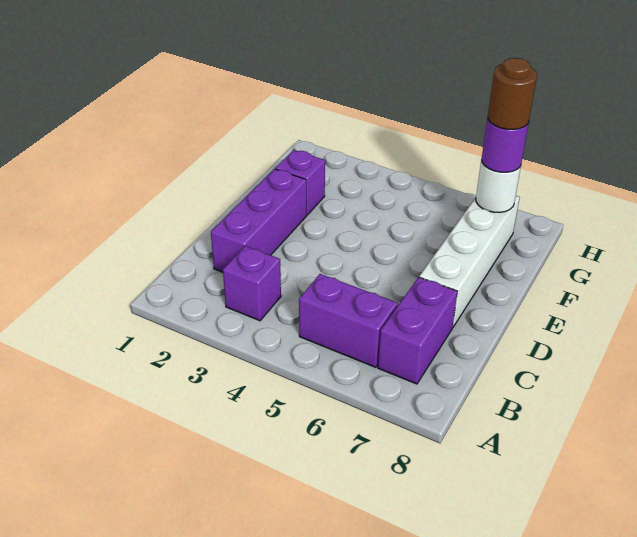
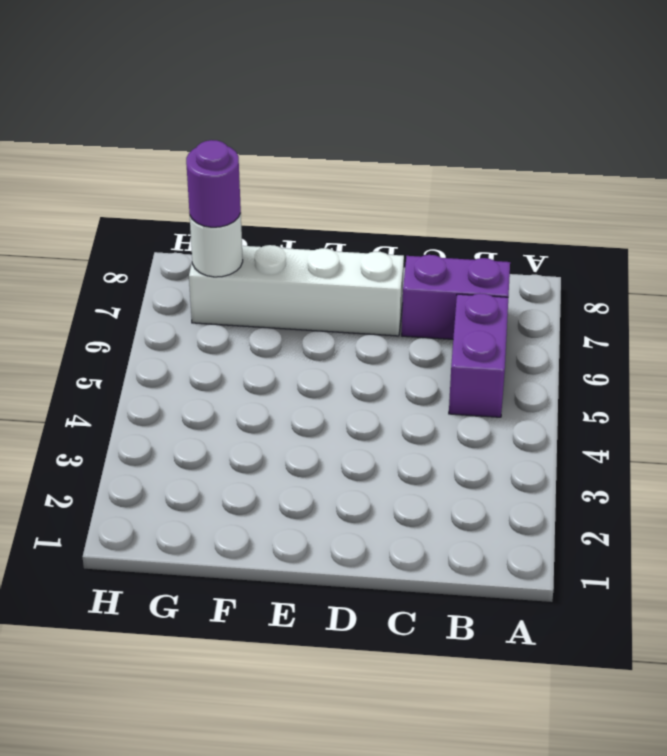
none -> purple brick B3 level 1
none -> purple brick C2:E2 level 1

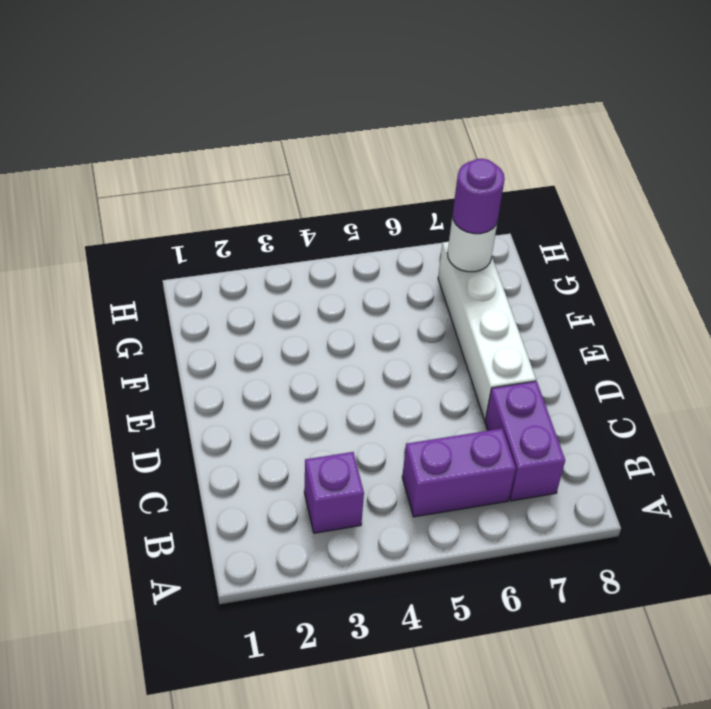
none -> purple brick C2:E2 level 1
none -> purple brick F2 level 1

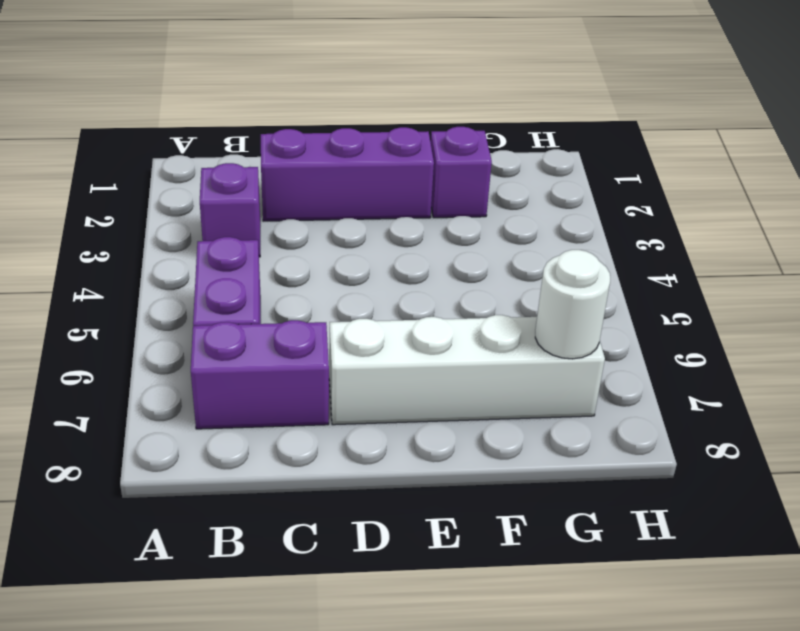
none -> purple round brick G7 level 3
none -> brown round brick G7 level 4

